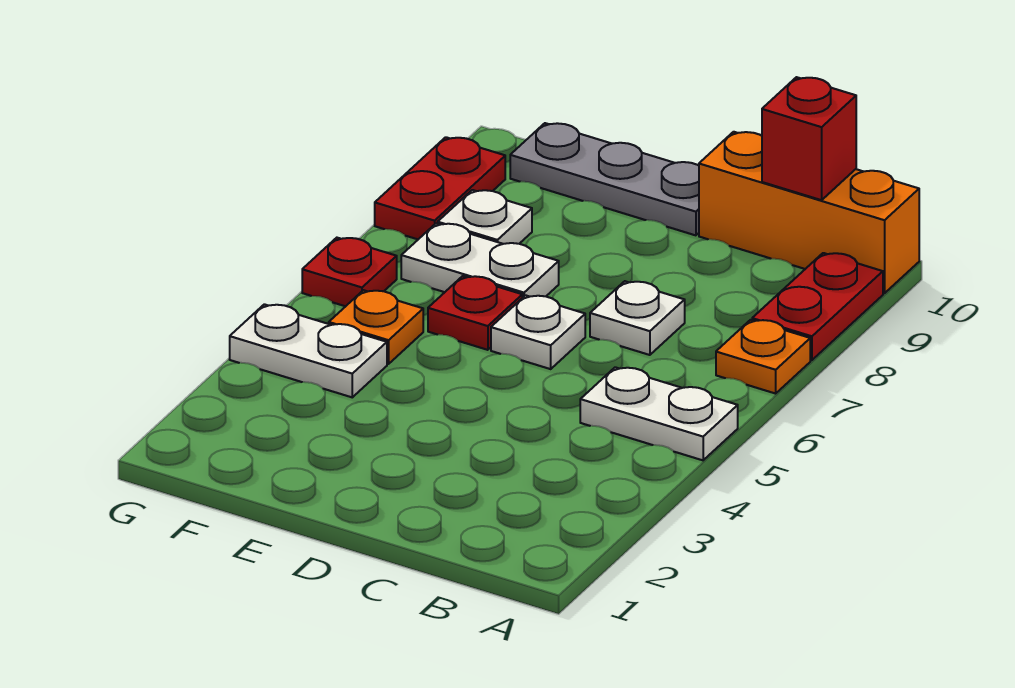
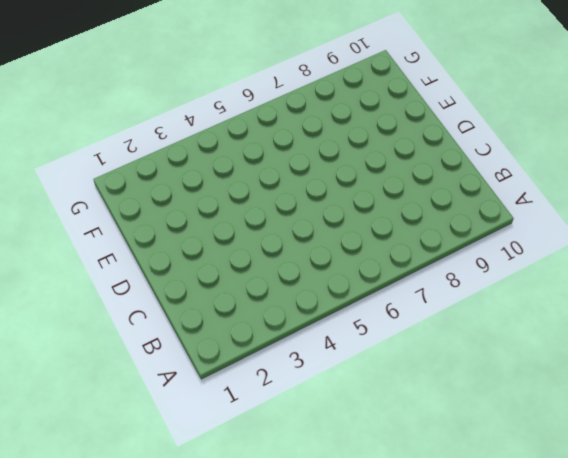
none -> white plate A5:B5 level 1
none -> orange plate A7 level 1
none -> red plate A8:A9 level 1

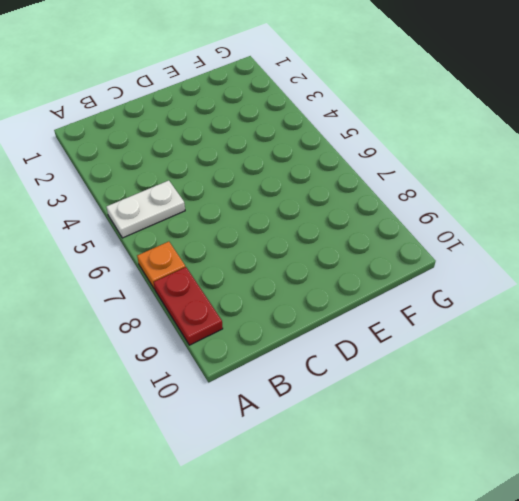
none -> orange brick A10:C10 level 1
none -> white plate C7 level 1
none -> white plate D6 level 1

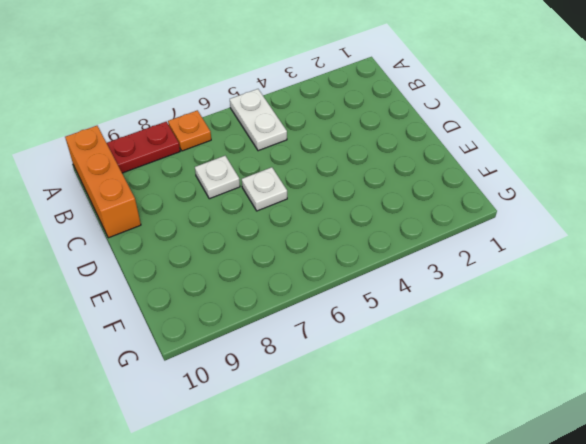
none -> grey plate D10:F10 level 1
none -> red plate E6 level 1
none -> white plate E7:F7 level 1

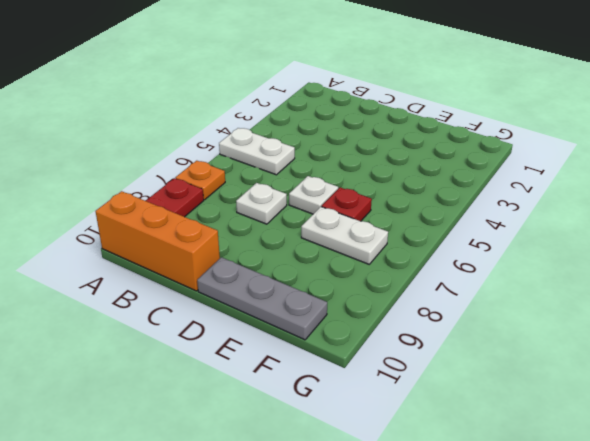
none -> white plate F4:G4 level 1
none -> orange plate F5 level 1
none -> white plate F8 level 1

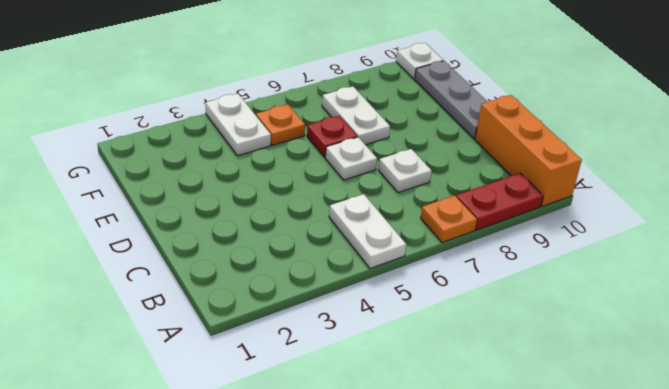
white plate G10 level 1 -> white plate F8 level 1
none -> red plate G6 level 1
none -> red plate G8:G9 level 1
none -> red brick B10 level 2

